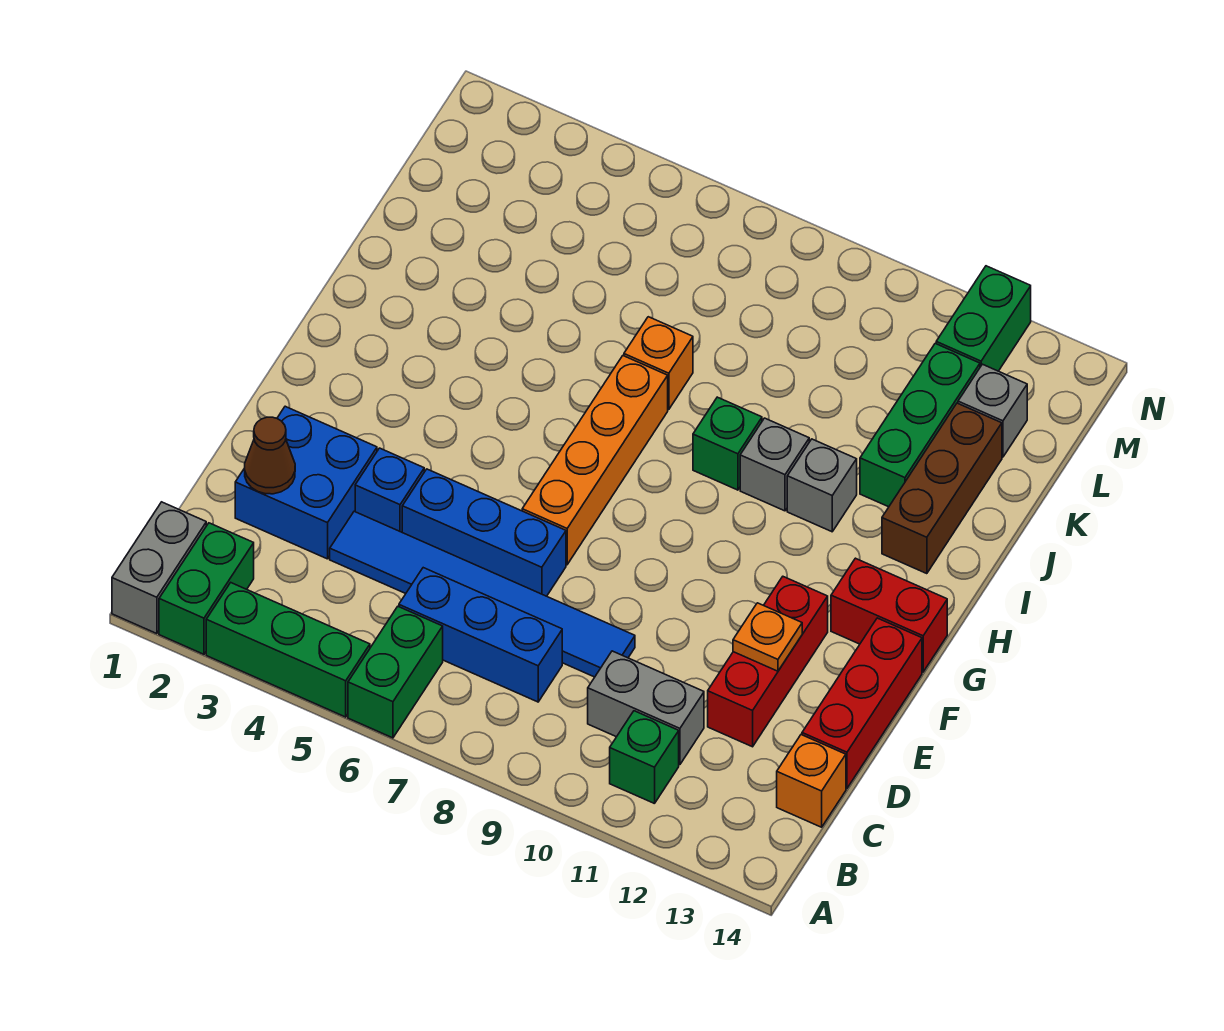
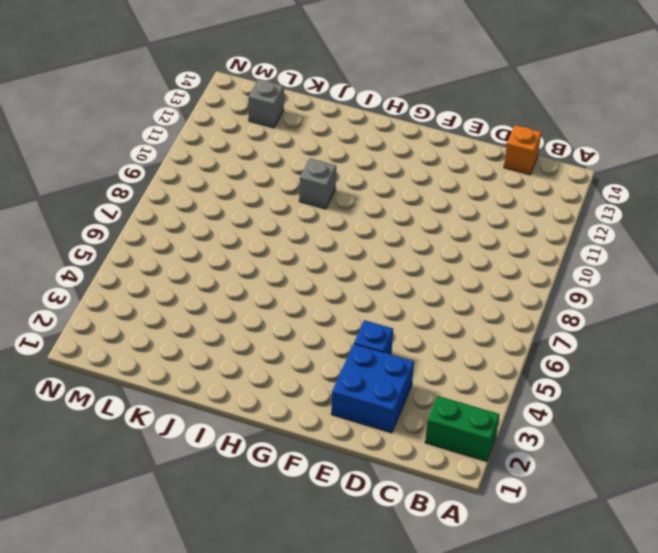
none -> grey brick A1:B1 level 1
none -> green brick A3:A5 level 1
none -> green brick A6:B6 level 1

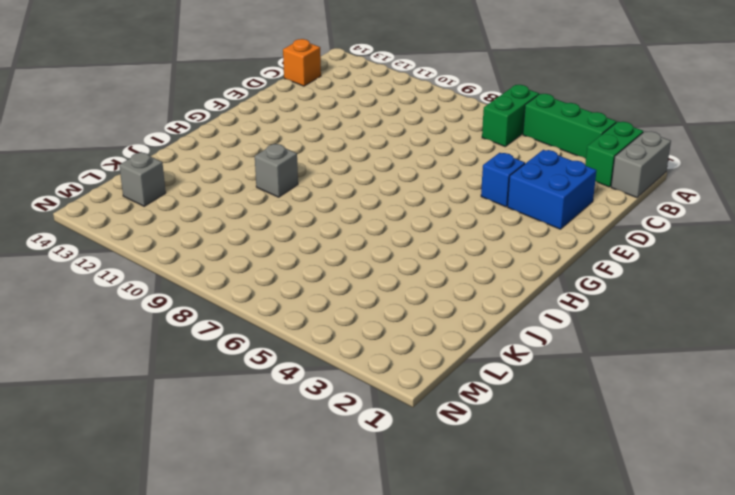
none -> green brick B11 level 1
none -> blue brick C6:C8 level 1
none -> grey brick C10:C11 level 1

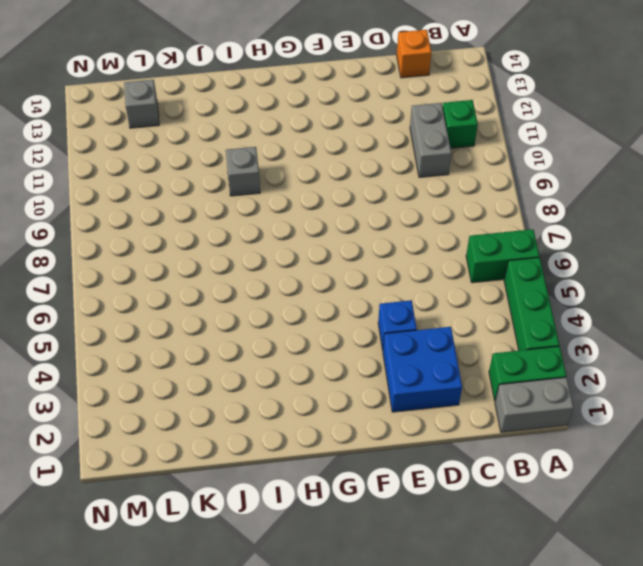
none -> blue brick C6:C8 level 1
none -> blue tile D4:D9 level 1
none -> red brick D12:F12 level 1

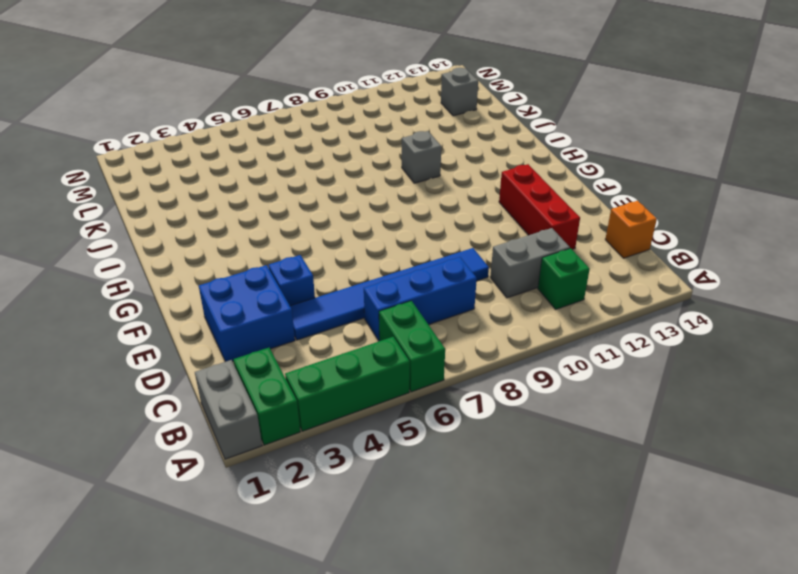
none -> red brick D14:F14 level 1
none -> blue brick E5:E7 level 1
none -> orange brick F7:I7 level 1

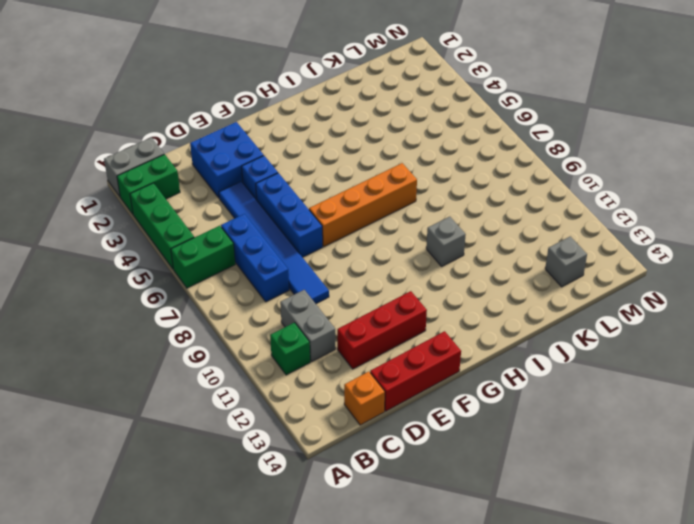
none -> red brick G13:G14 level 1
none -> green brick I9 level 1
none -> grey brick I11 level 1

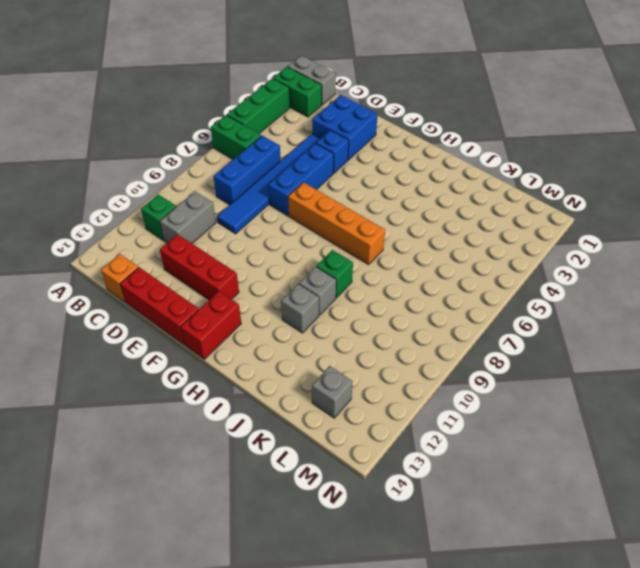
none -> brown brick I13:K13 level 1
none -> orange brick J7 level 1
none -> green brick J12:L12 level 1

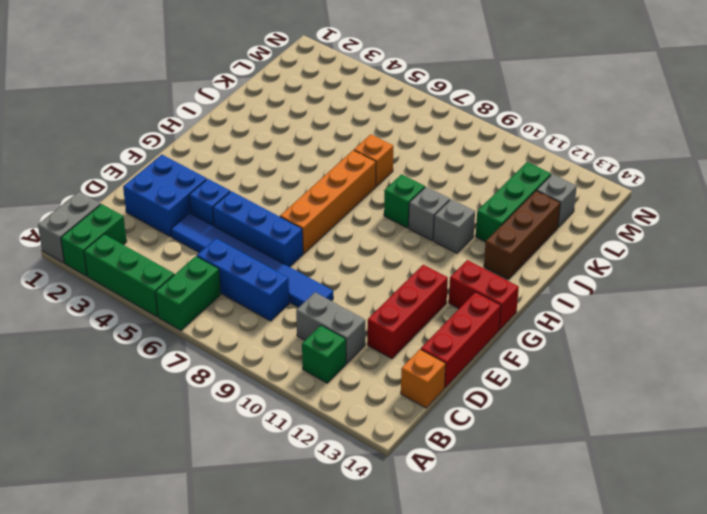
none -> green brick M12:N12 level 1
none -> brown cone D2 level 2
none -> orange plate E12 level 2

